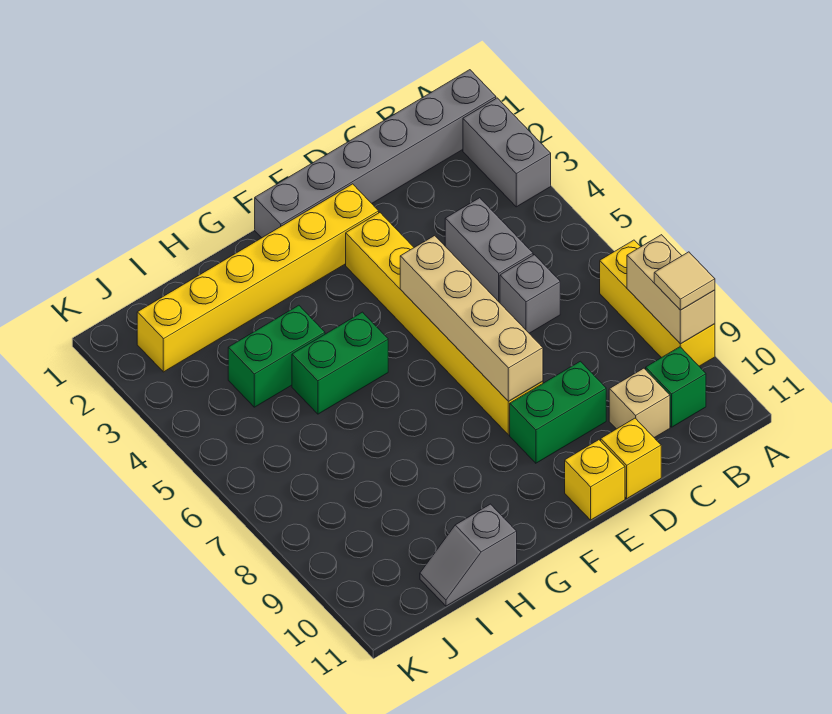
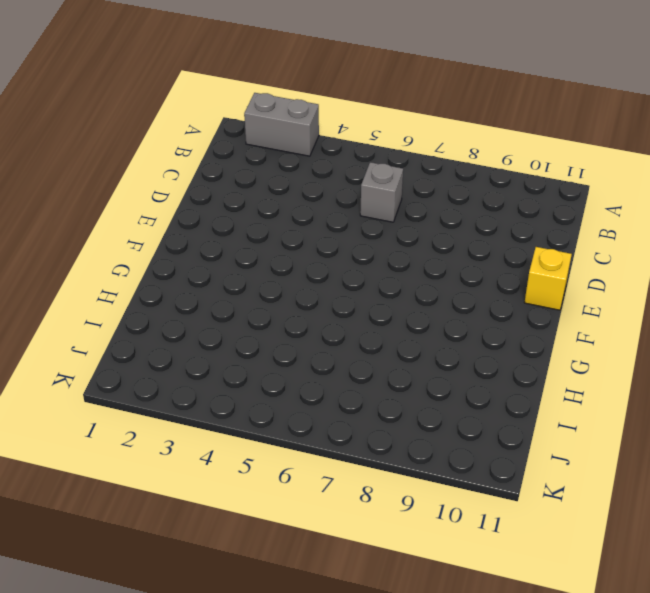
none -> grey brick A1:F1 level 1
none -> yellow brick A7:A9 level 1
none -> green brick B10 level 1

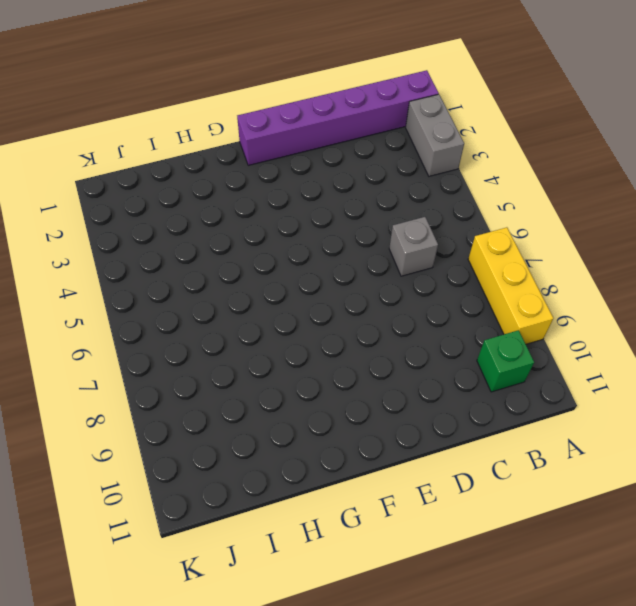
purple brick A1:F1 level 1 -> grey brick A1:F1 level 1
none -> grey brick C4:C5 level 1
none -> tan brick C10 level 1
none -> green brick D9:E9 level 1

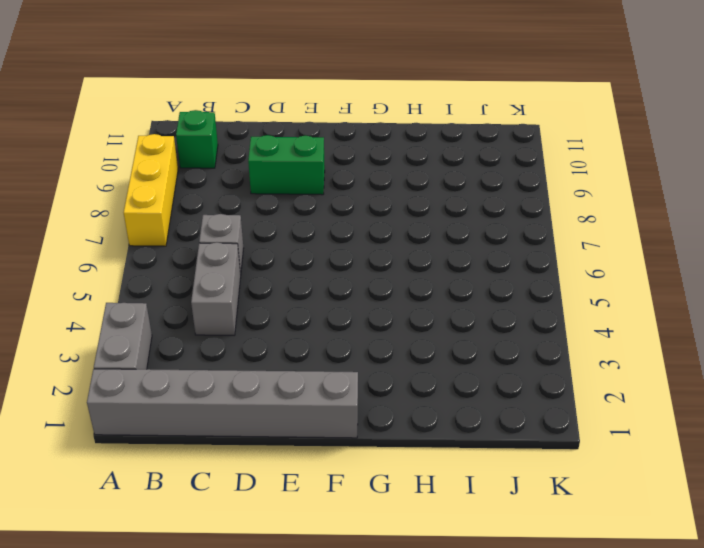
none -> tan brick C10 level 1
none -> yellow brick D11 level 1
none -> yellow brick E2:J2 level 1

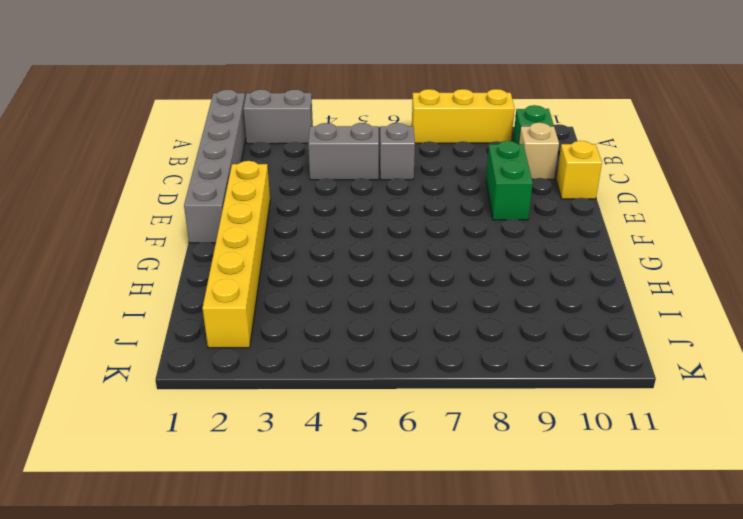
none -> yellow brick E3:E8 level 1
none -> yellow brick E11 level 1
none -> green brick G5:H5 level 1

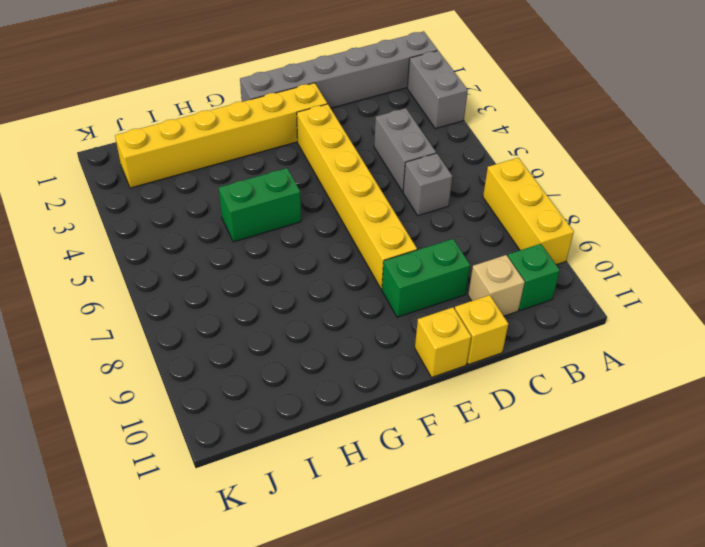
none -> green brick H4:I4 level 1
none -> grey slope H11:I11 level 1 top H
none -> tan brick A8:A9 level 2

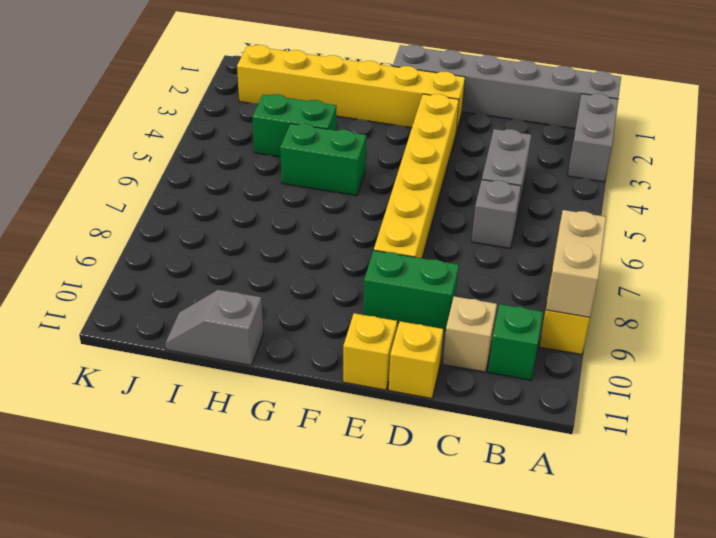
none -> tan brick E5:E8 level 2
none -> tan tile A9 level 3

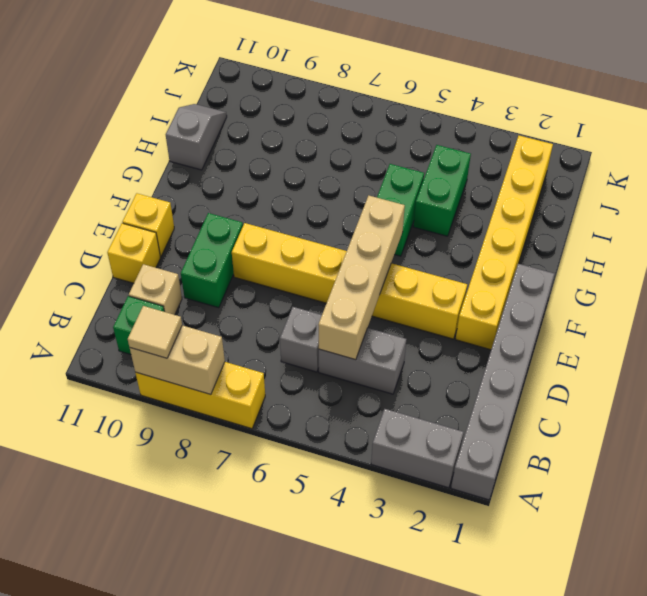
tan brick C5:F5 level 2 -> tan brick E5:E8 level 2

